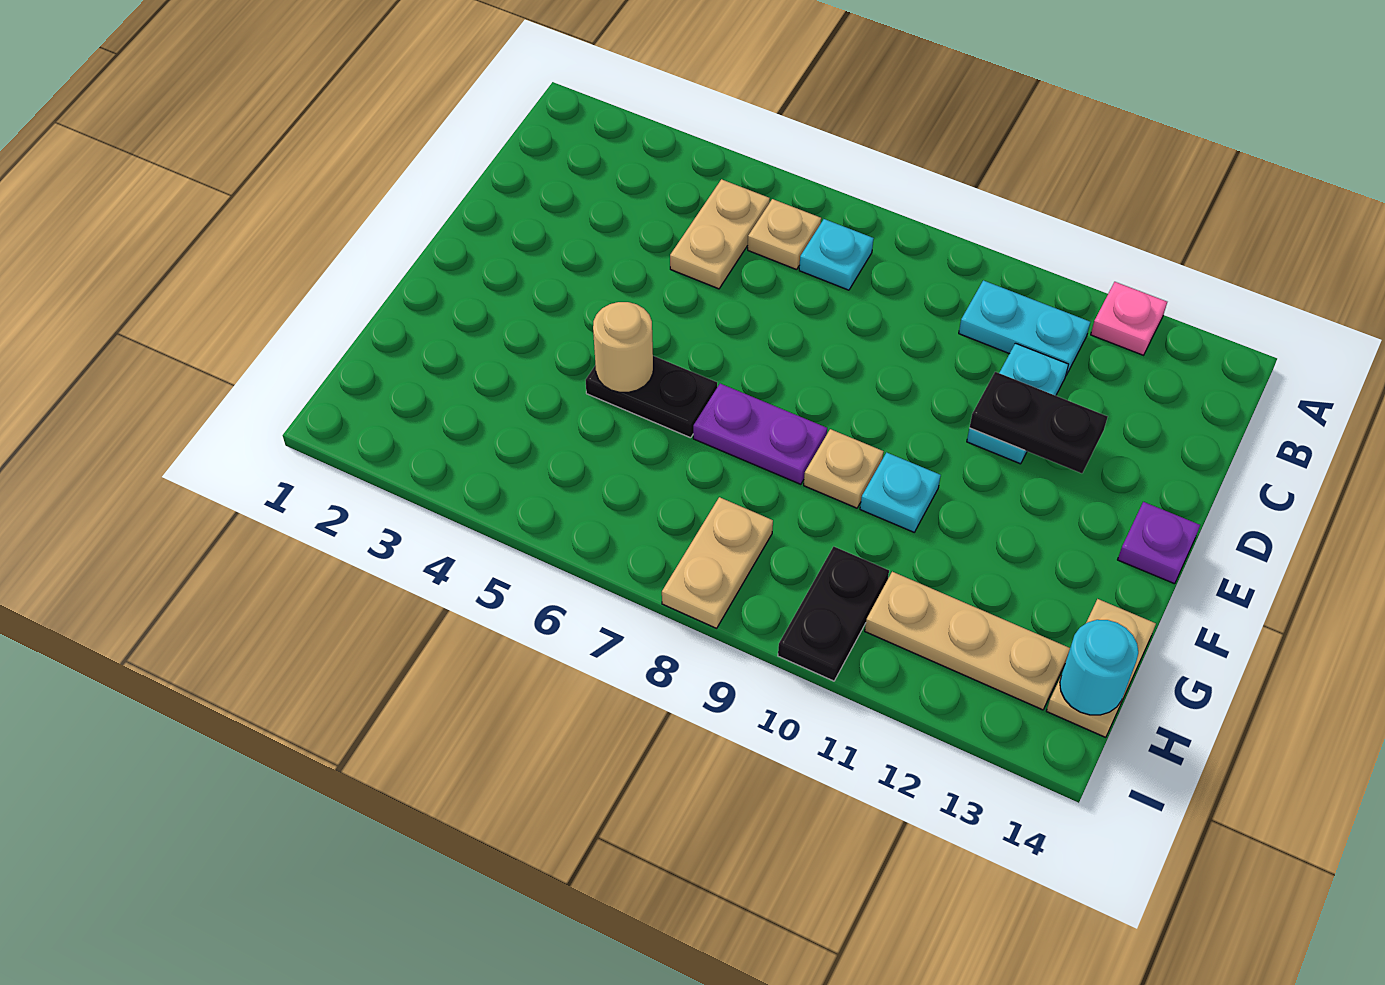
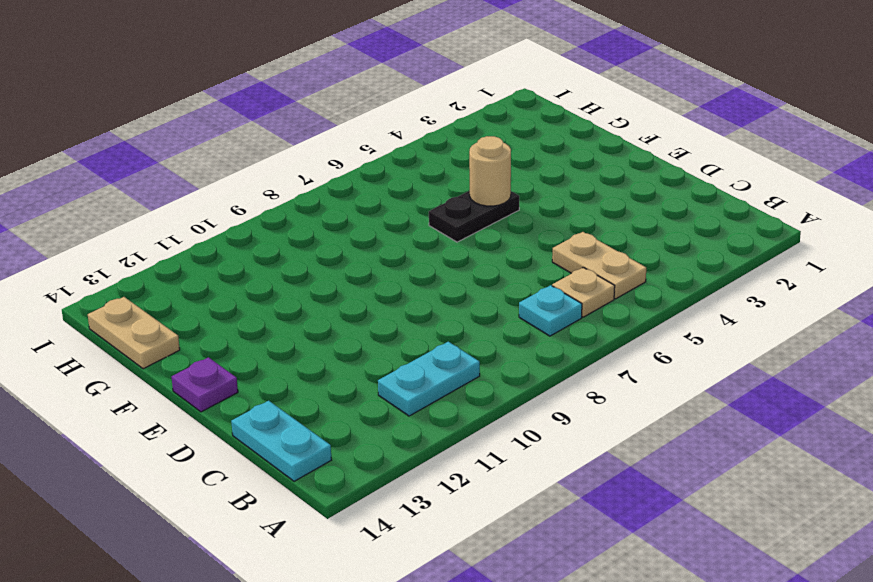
cyan plate B14:C14 level 1 -> cyan plate C11:D11 level 1
none -> pink plate A12 level 1
none -> purple plate F7:F8 level 1
none -> tan plate F9 level 1

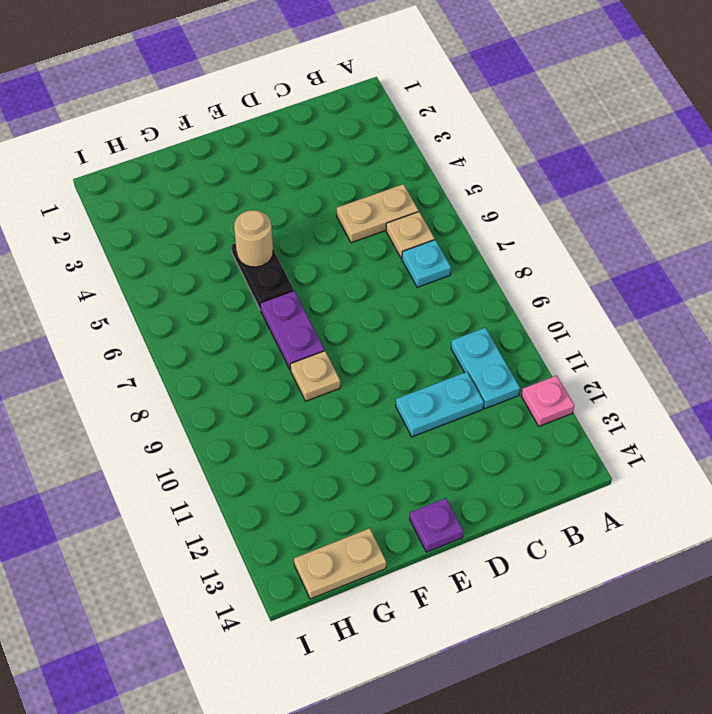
none -> cyan plate F10 level 1
none -> tan plate H8:I8 level 1
none -> black plate H10:I10 level 1

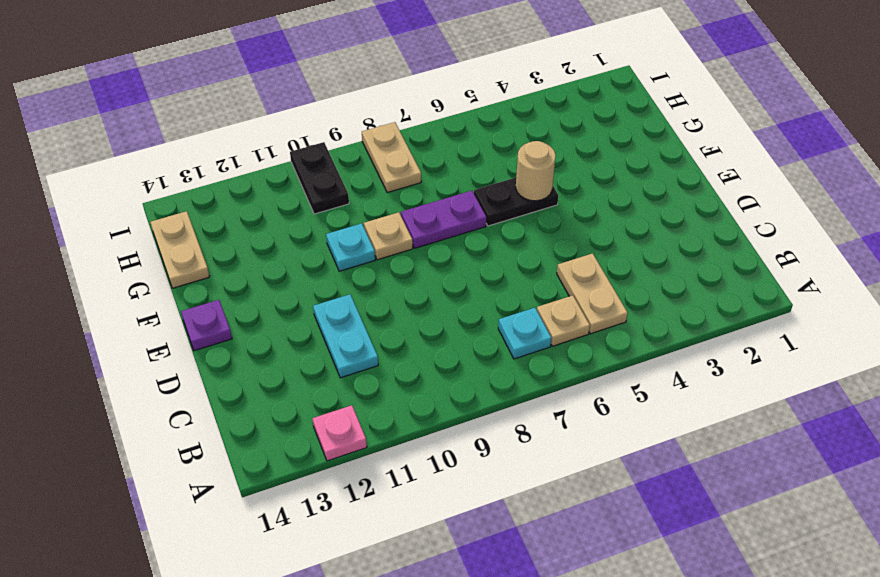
none -> cyan plate B10:B11 level 1
none -> tan plate H11:H13 level 1
none -> black plate D11:D12 level 2

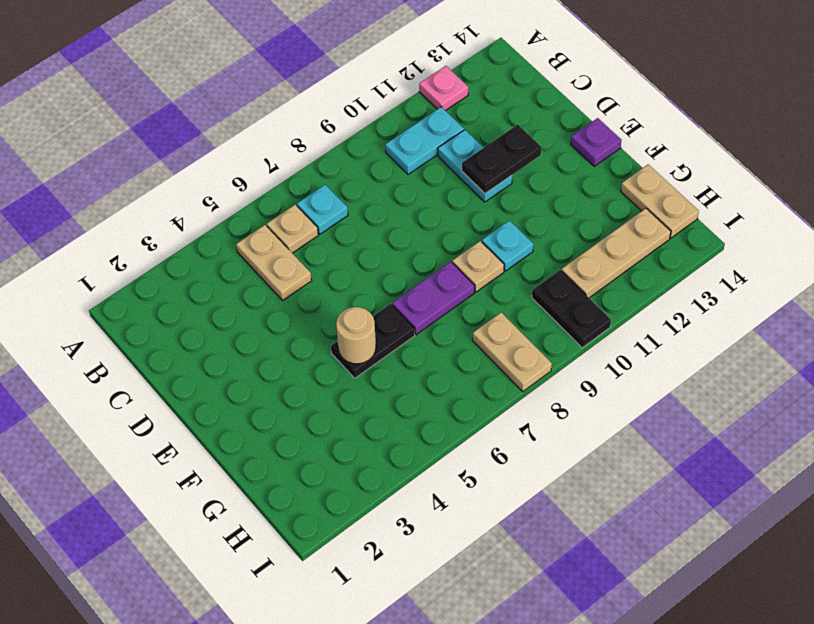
none -> cyan round brick H14 level 2

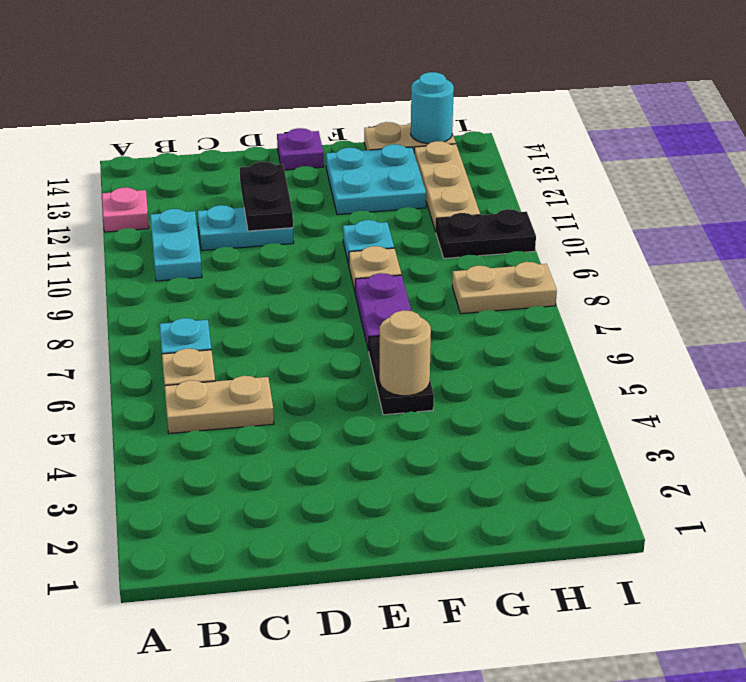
cyan plate F12:G13 level 1 -> none

